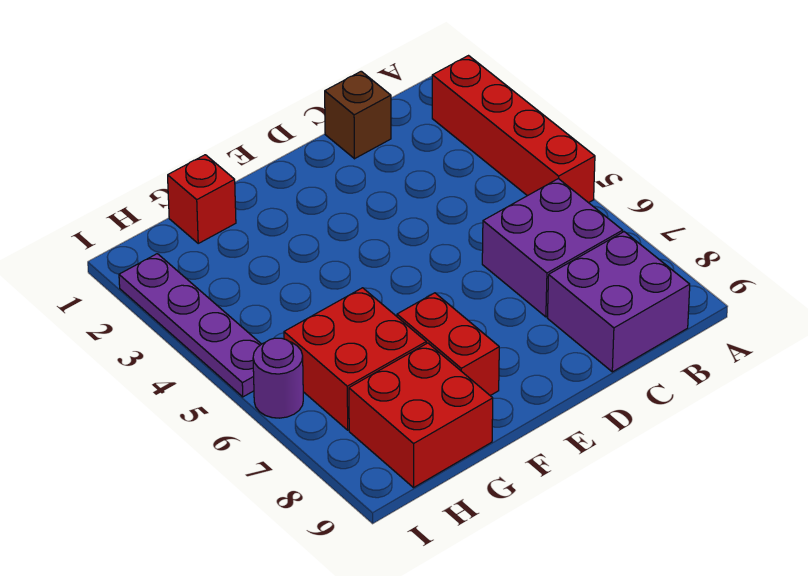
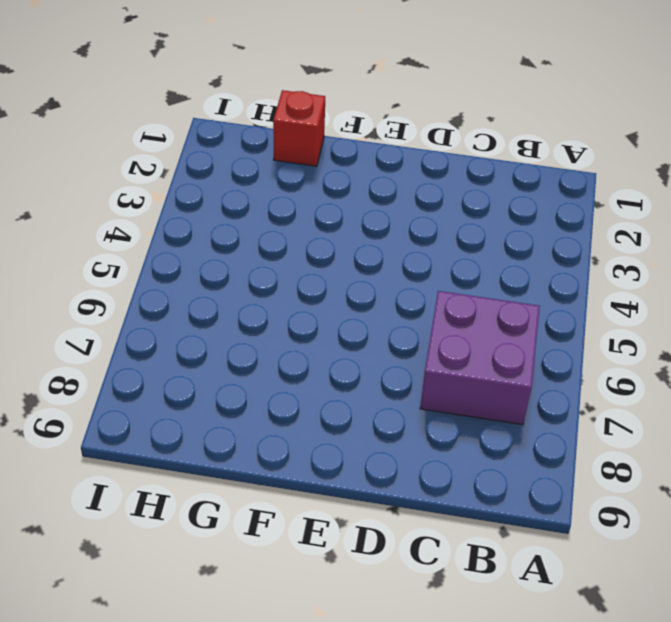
none -> red brick A2:A5 level 1
none -> purple brick B8:C9 level 1

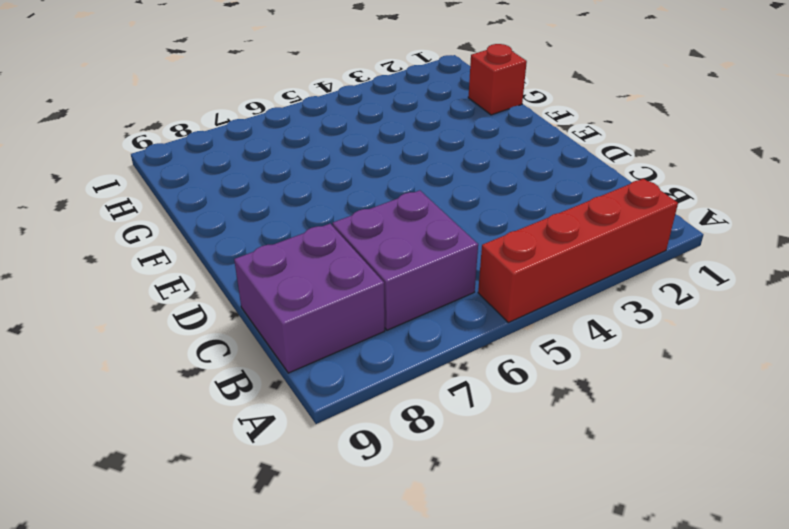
none -> brown brick C1 level 1
none -> red brick F7:F8 level 1

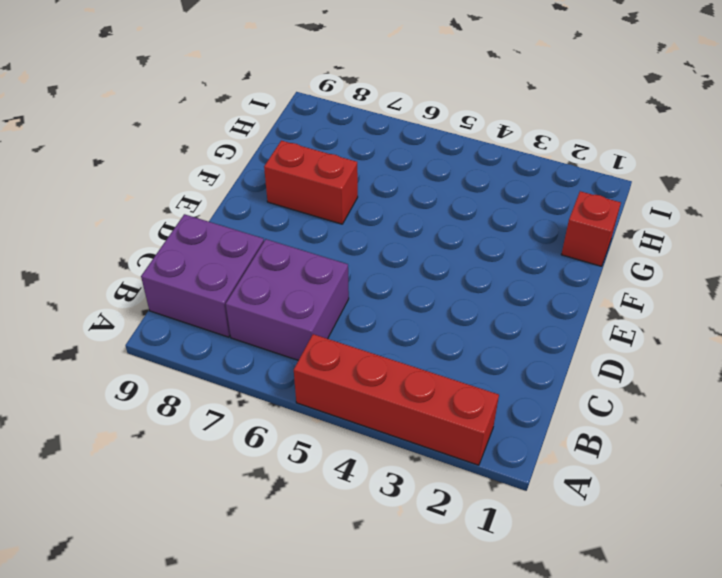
none -> brown brick C1 level 1
none -> red brick G6:H7 level 1

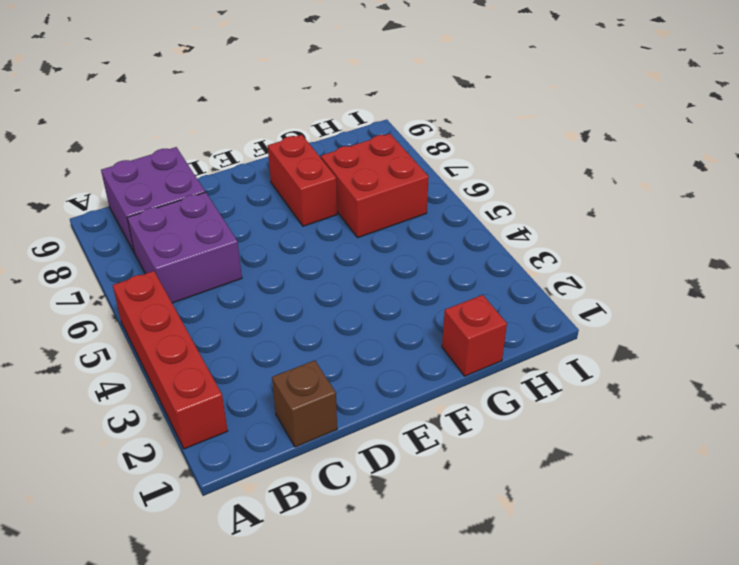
none -> red brick G8:H9 level 1
none -> purple plate I2:I5 level 1

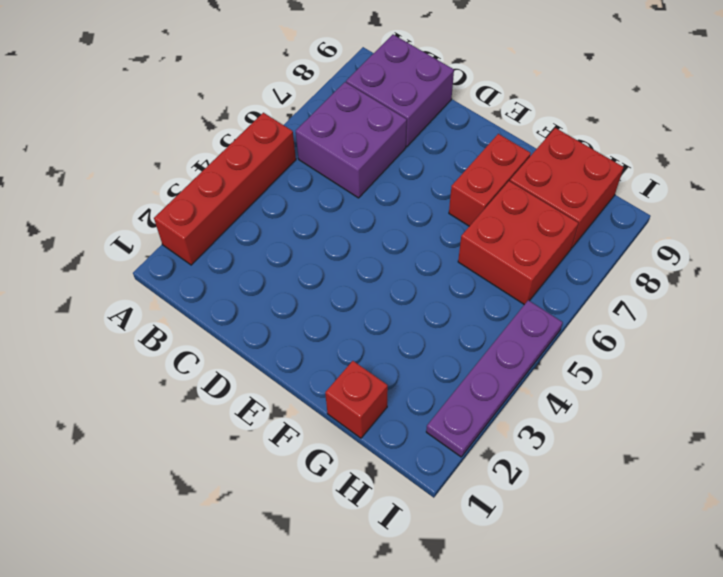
none -> brown brick C1 level 1
none -> purple round brick I6 level 1

